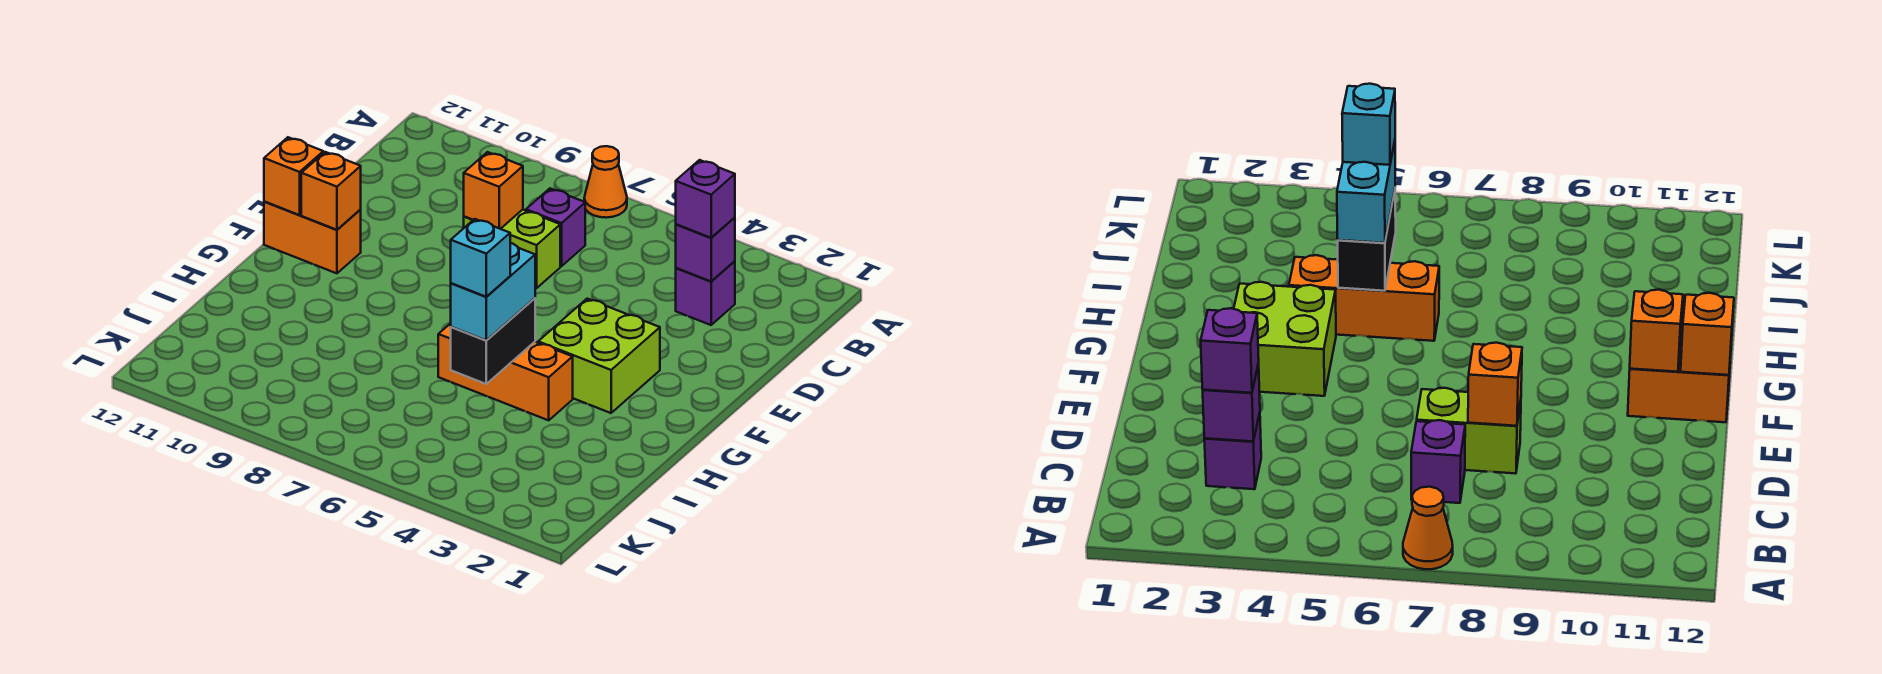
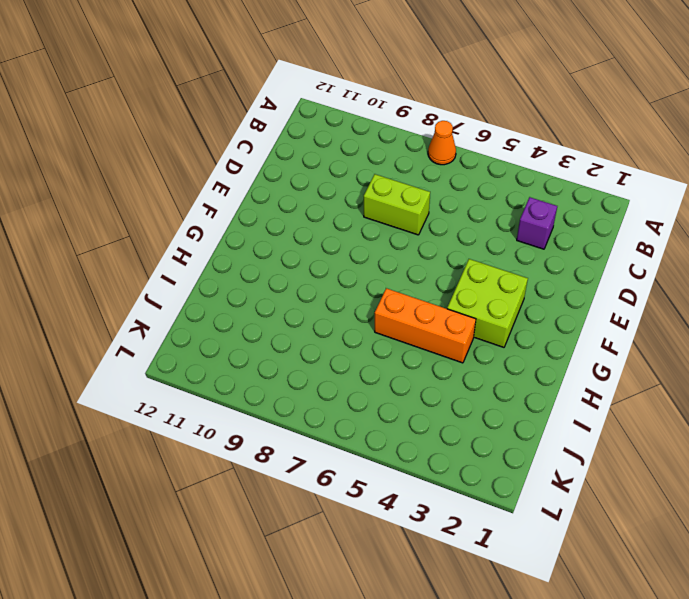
none -> purple brick C7 level 1
none -> orange brick F11:F12 level 1
none -> purple brick C3 level 2

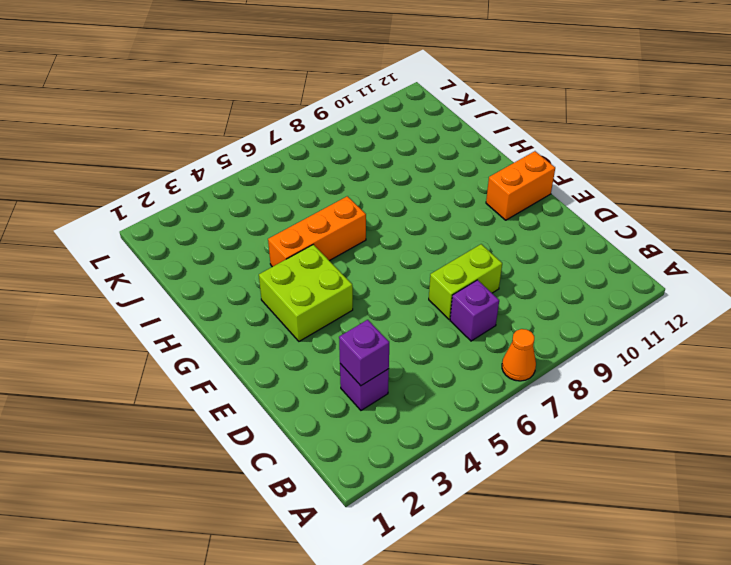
none -> orange brick D8 level 2
none -> orange brick F11 level 2
none -> orange brick F12 level 2

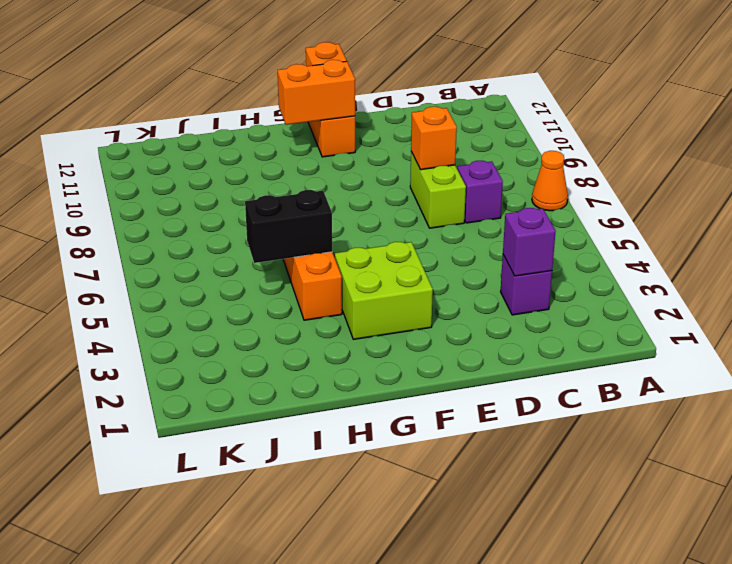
orange brick F11:G11 level 2 -> orange brick F11 level 2
none -> purple brick C3 level 3
none -> cyan brick H5:I5 level 3
none -> cyan brick I5 level 4

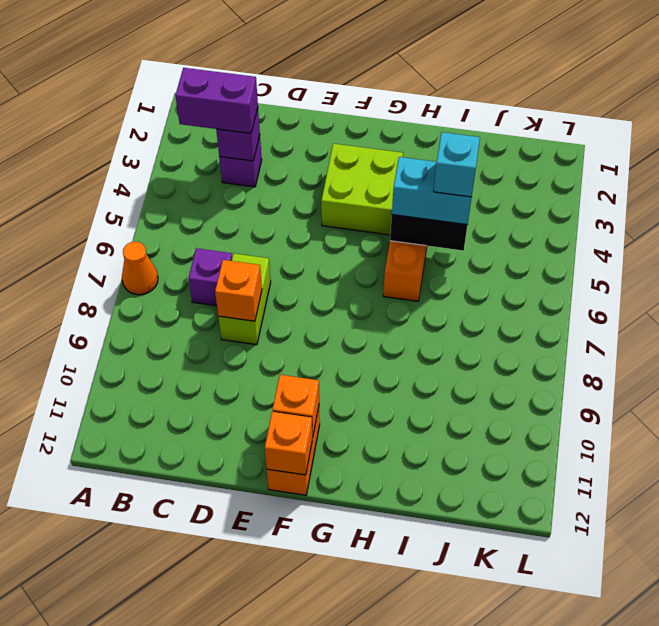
purple brick B3:C3 level 3 -> purple brick C3 level 3

